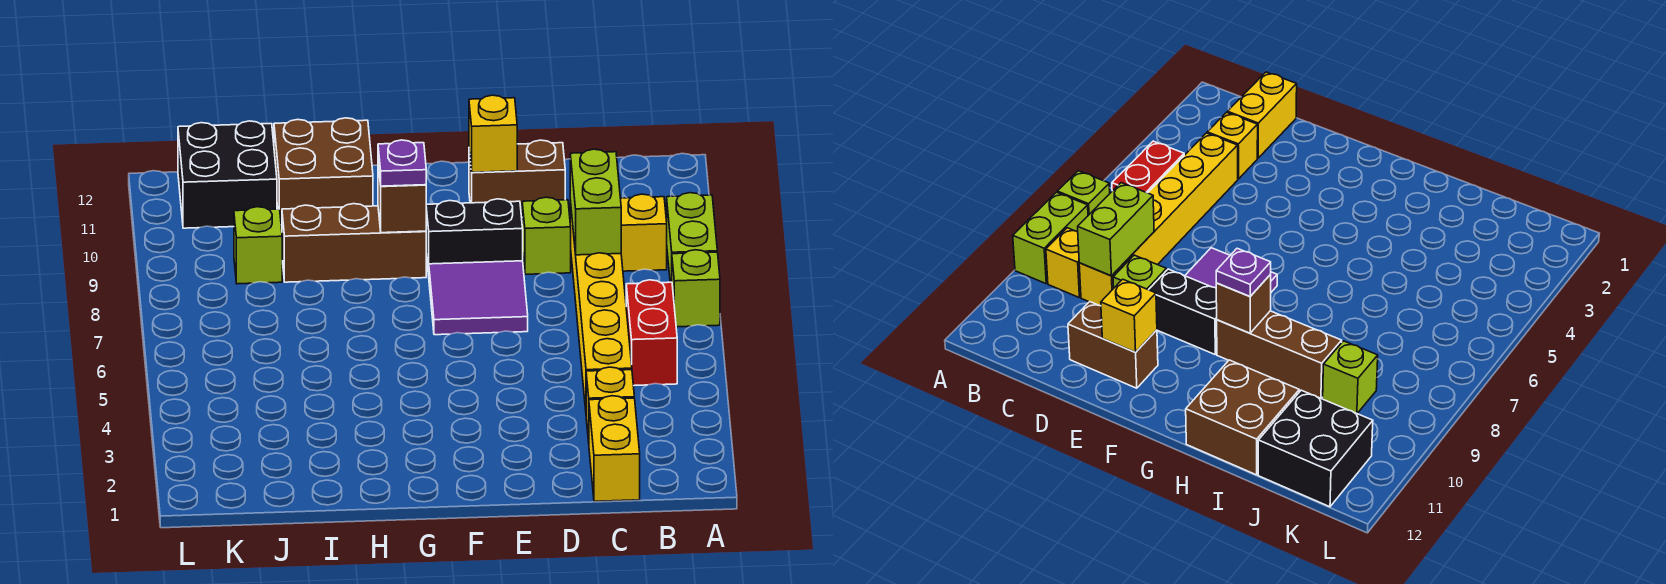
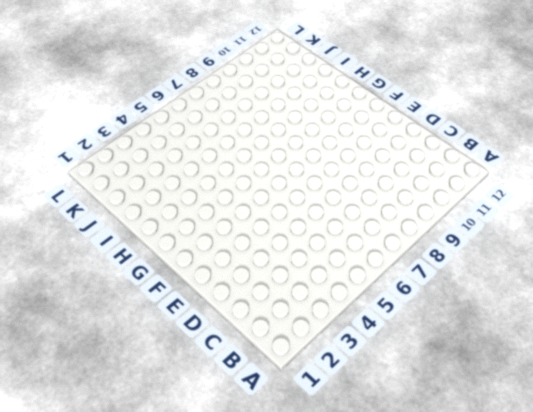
none -> lime brick A7 level 1
none -> lime brick A8:A9 level 1
none -> red brick B5:B6 level 1

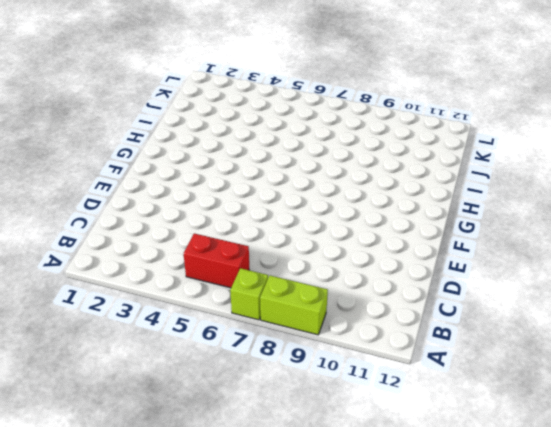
none -> yellow brick B9 level 1
none -> yellow brick C1:C2 level 1
none -> yellow brick C3 level 1

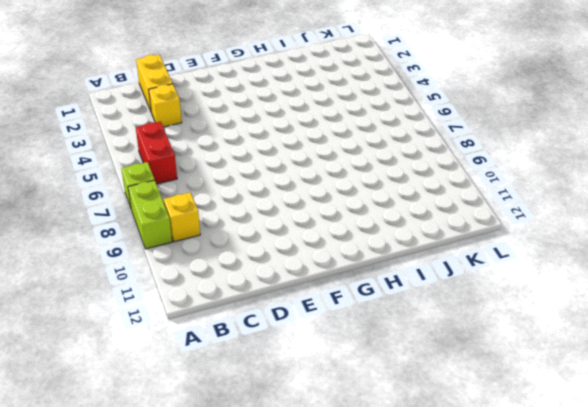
none -> yellow brick C4:C9 level 1
none -> lime brick D9 level 1
none -> brown brick D11:E11 level 1

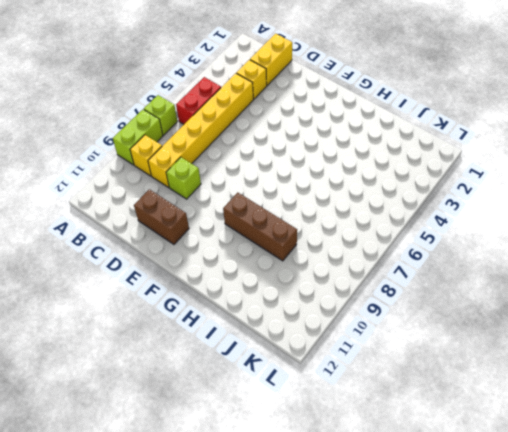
none -> purple tile E7:F8 level 1
none -> black brick E9:F9 level 1
none -> brown brick H11:I12 level 1

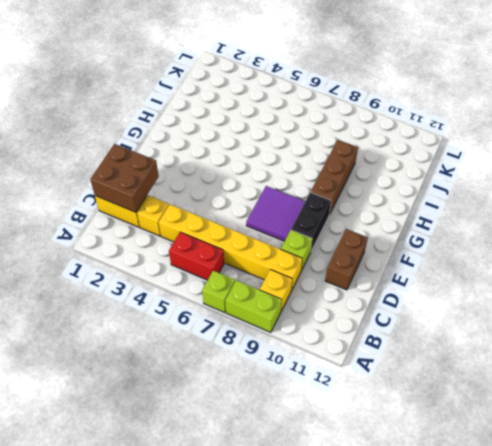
brown brick C1:D2 level 2 -> brown brick H11:I12 level 1
none -> lime brick J9 level 1
none -> black brick J11:K12 level 1
none -> lime brick C8:C9 level 2

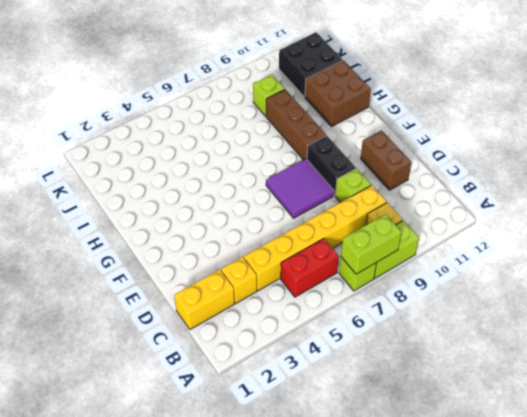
lime brick A7:A8 level 2 -> lime brick C8:C9 level 2
none -> yellow brick E11 level 2
none -> brown brick G9 level 2
none -> purple plate G9 level 3

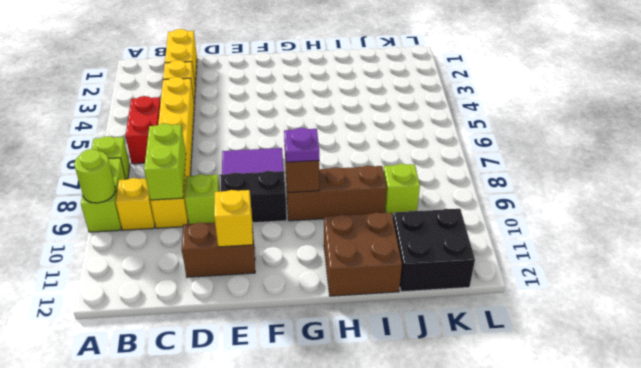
lime round brick A9 level 2 -> none

